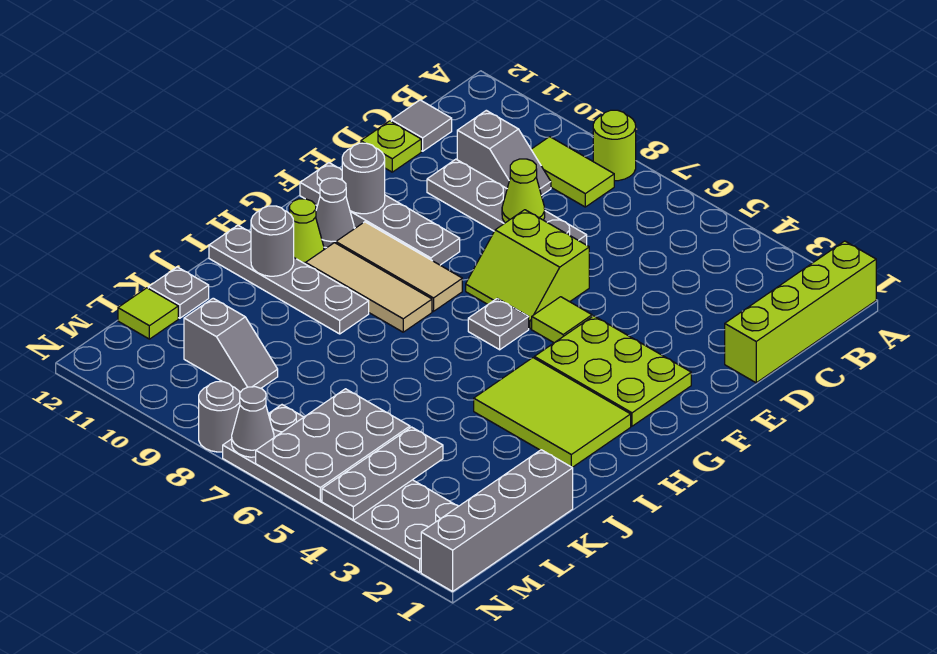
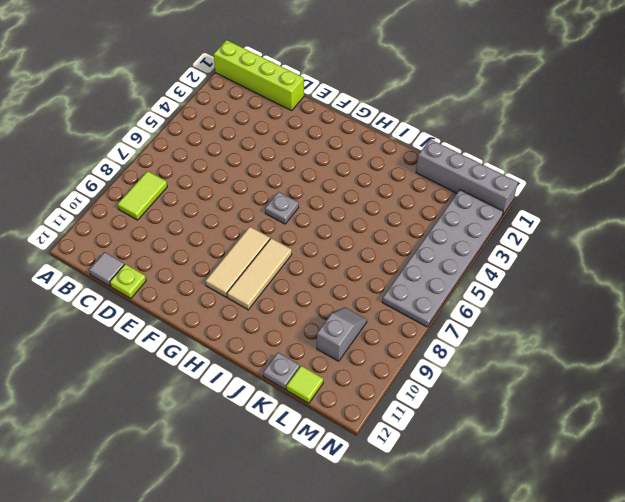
none -> lime round brick A8 level 1
none -> grey slope C9:C10 level 1 top 10
none -> grey plate D7:D10 level 1
none -> lime slope E6:F7 level 1 top E

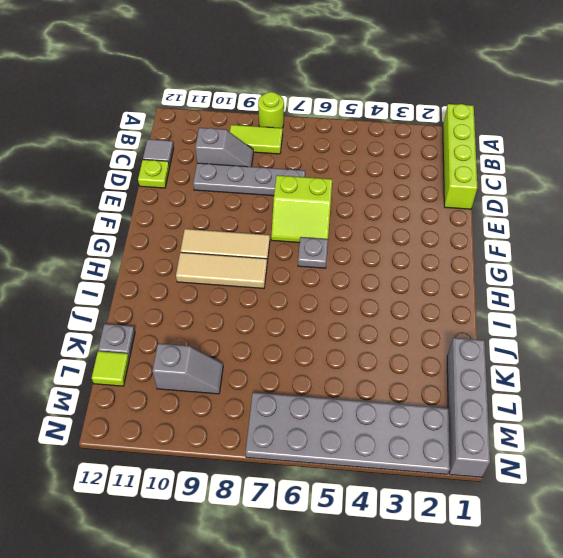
none -> lime plate F2:G4 level 1
none -> lime tile F5 level 1
none -> grey plate F9:F12 level 1
none -> grey cone G11 level 1

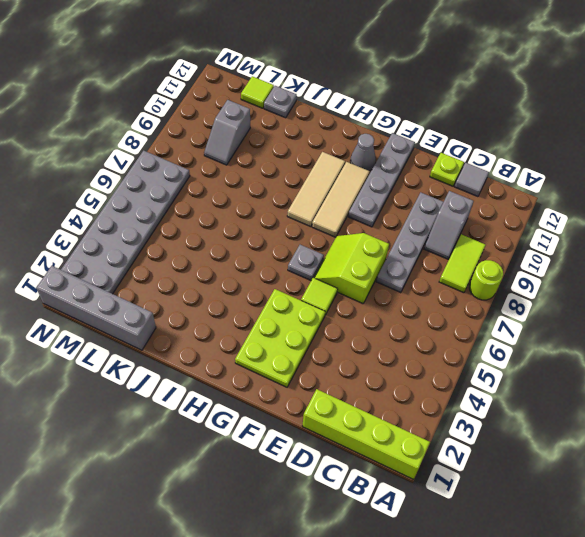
none -> lime tile H2:I4 level 1
none -> lime cone H11 level 1
none -> grey plate I9:I12 level 1
none -> grey round brick N8 level 1

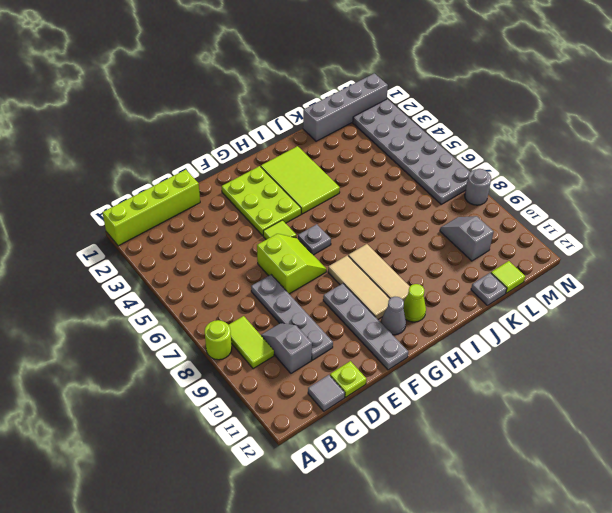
none -> grey plate I9:I12 level 1
none -> lime cone D8 level 2
none -> grey round brick F11 level 2
none -> grey round brick I11 level 2

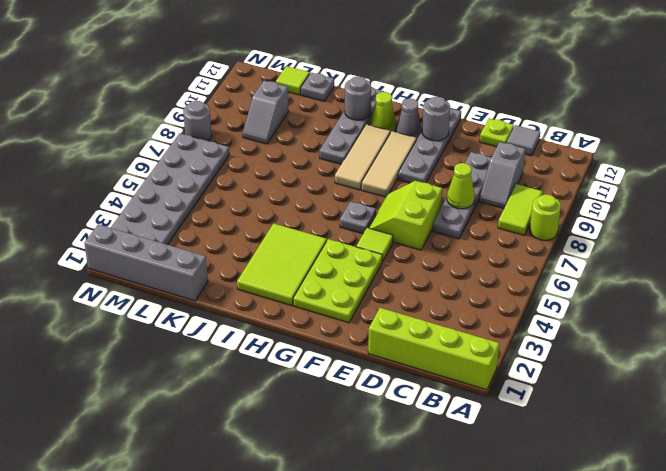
none -> grey plate L4:N4 level 2
none -> grey plate L5:N6 level 2
none -> grey cone N7 level 2

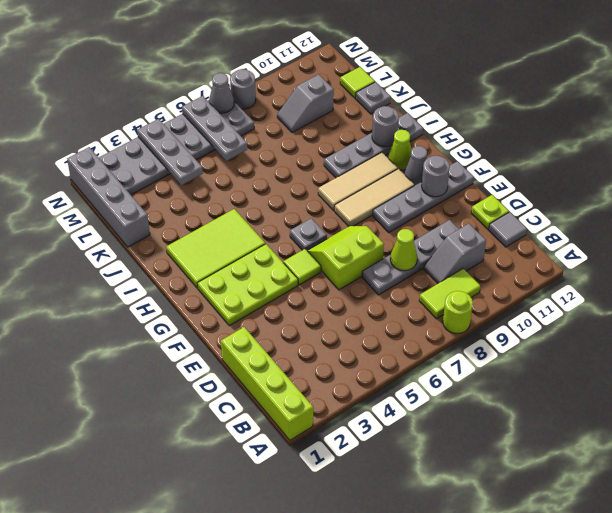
grey plate L6:N6 level 2 -> grey plate L5:N6 level 2

